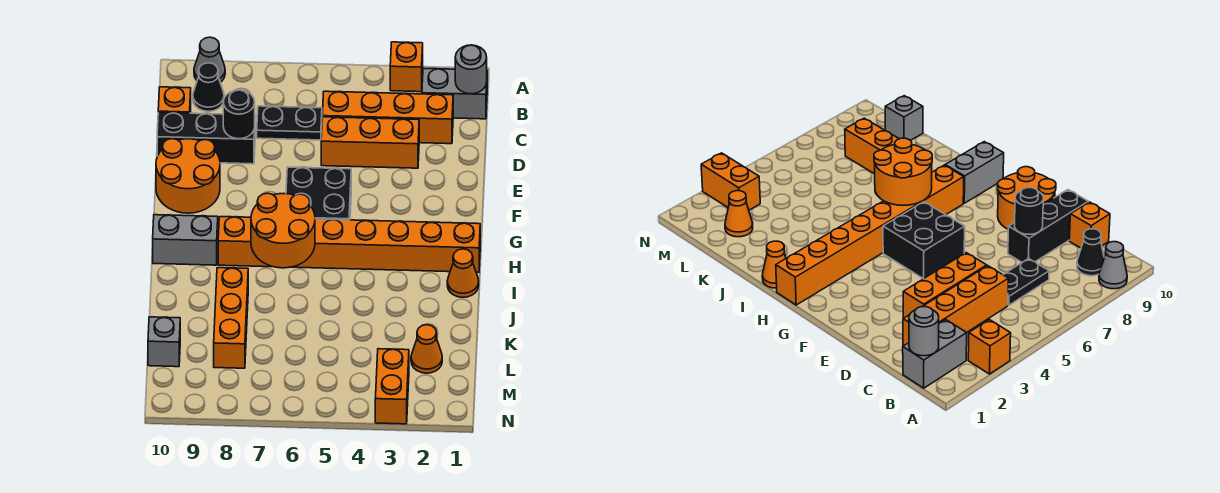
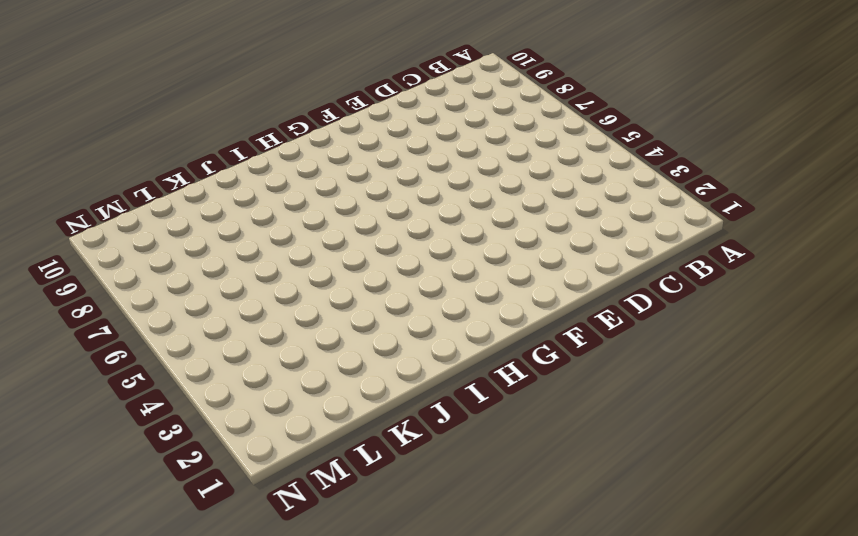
none -> orange brick A3 level 1
none -> grey cone A9 level 1
none -> grey brick B1:B2 level 1

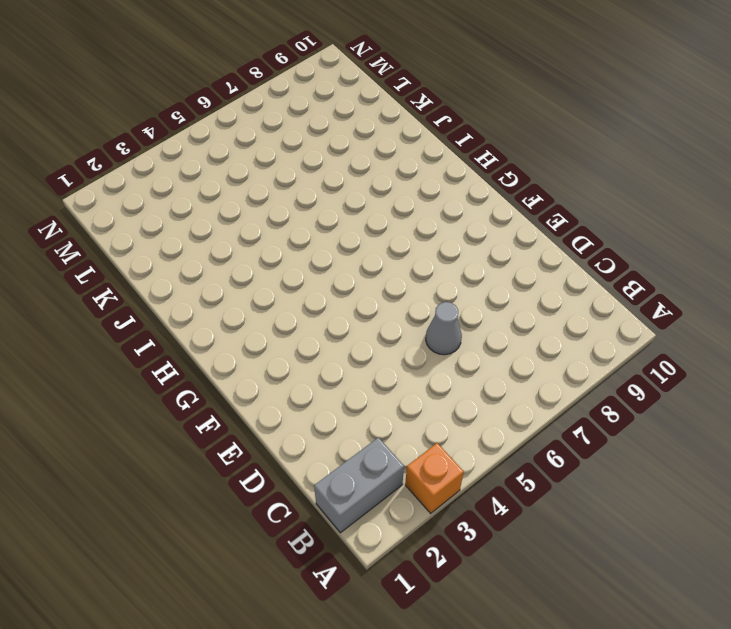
grey cone D6 level 1 -> grey cone A9 level 1
none -> black cone B9 level 1
none -> orange brick C2:C5 level 1
none -> black plate C6:C7 level 1

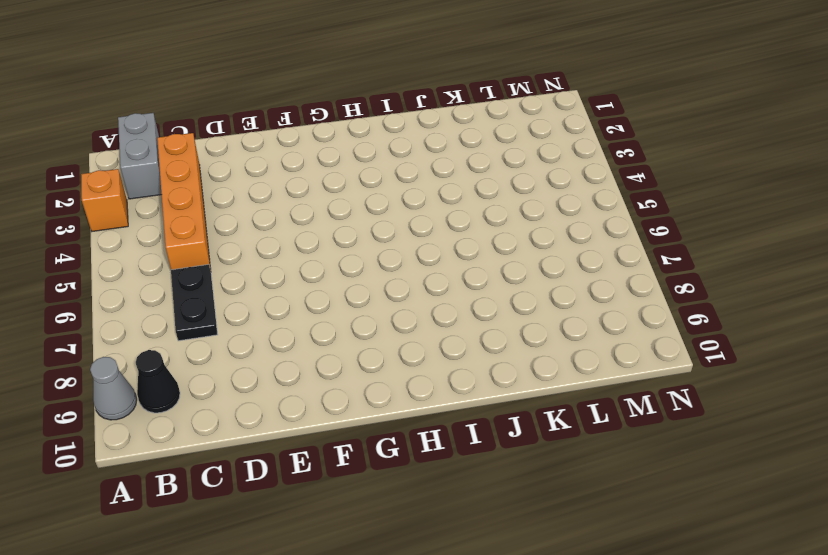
none -> orange brick C10 level 1
none -> orange brick D3:D5 level 1
none -> black brick D8:D10 level 1

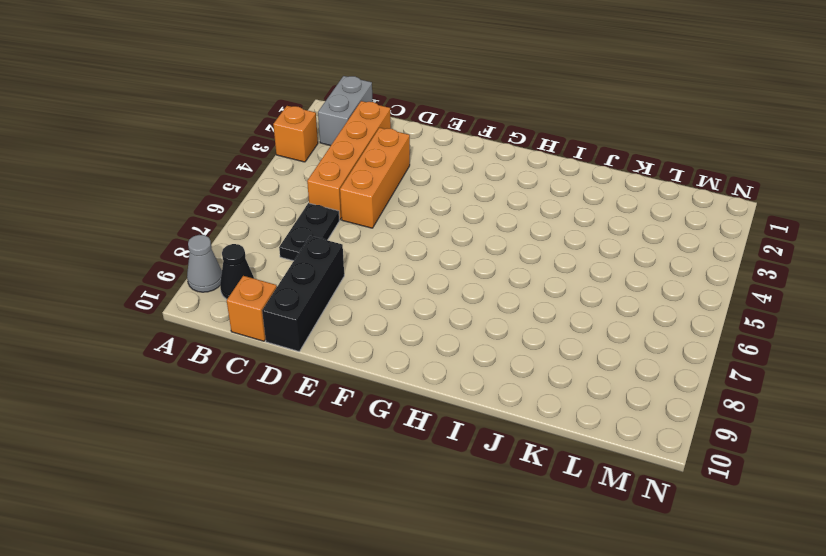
none -> orange round brick E9:F10 level 1
none -> black brick F5:G6 level 1
none -> orange brick H1:H8 level 1

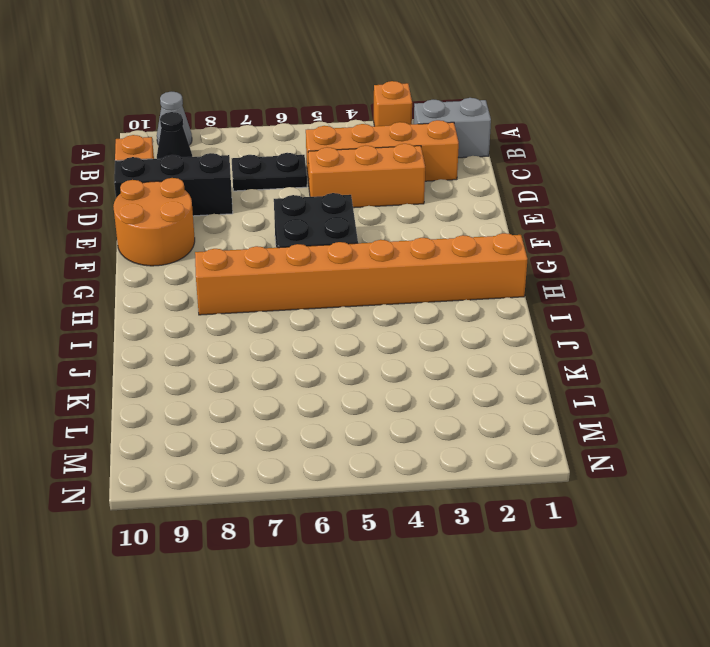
none -> grey brick H9:H10 level 1
none -> orange cone I1 level 1
none -> orange brick J8:L8 level 1

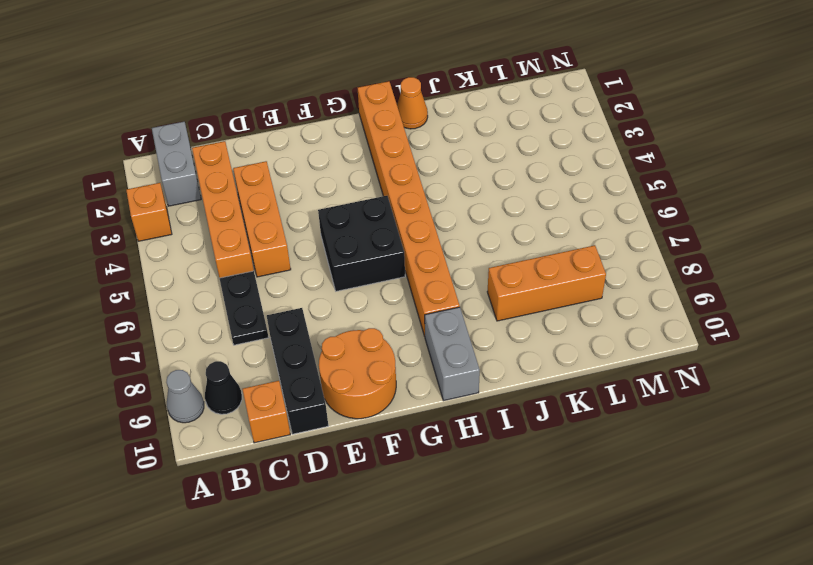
none -> orange cone L2 level 1
none -> grey brick L10 level 1
none -> orange brick M3:N3 level 1

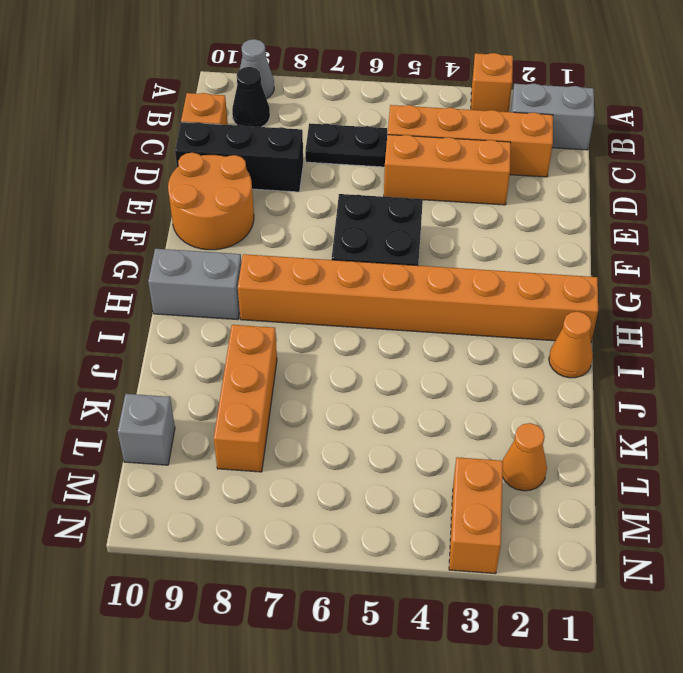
none -> grey round brick B1 level 2
none -> black round brick D8 level 2
none -> orange round brick H6:I7 level 2

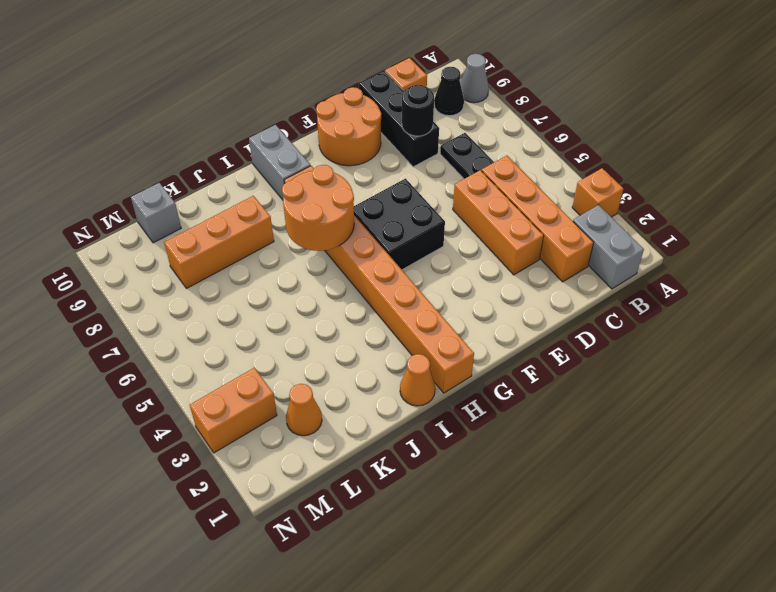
none -> grey round brick B1 level 2

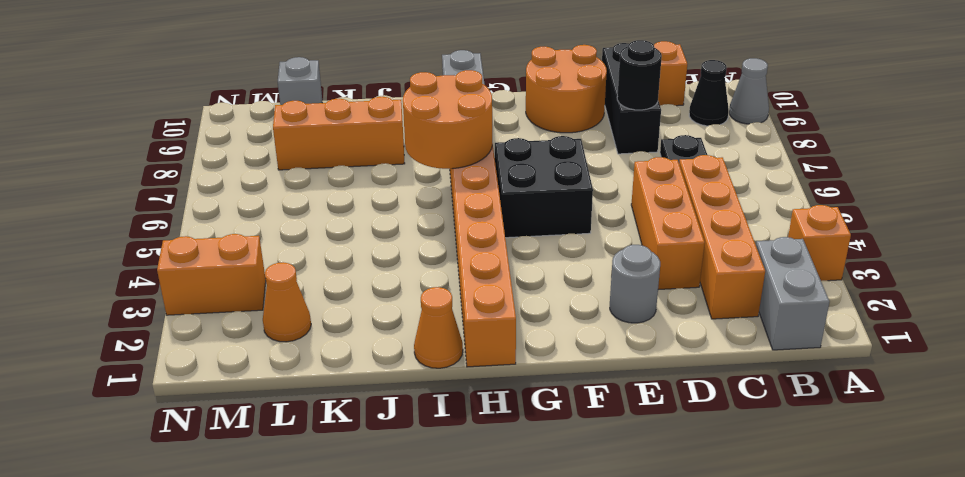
grey round brick E2 level 1 -> grey round brick B1 level 2

